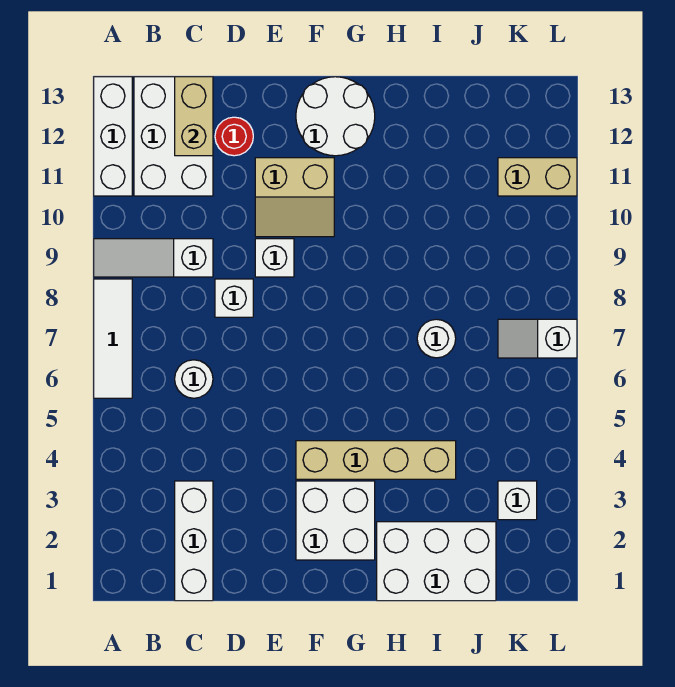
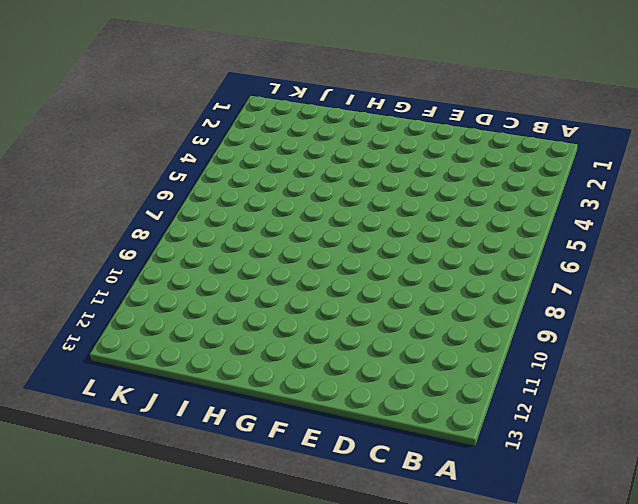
none -> white tile A6:A8 level 1
none -> white slope A9:C9 level 1 top C
none -> white brick A11:A13 level 1

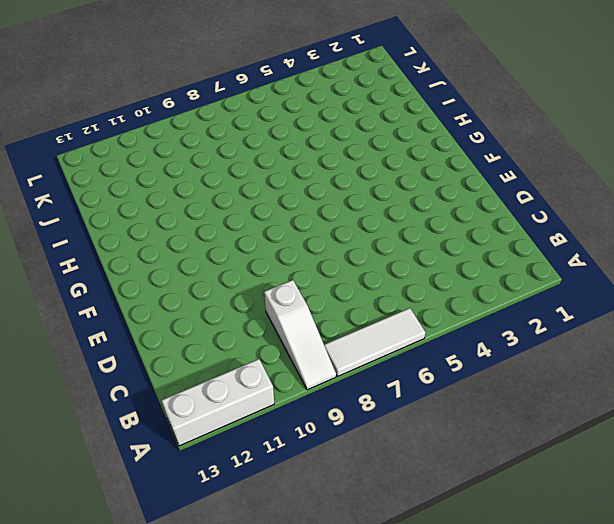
none -> white brick B11:C13 level 1
none -> white brick C1:C3 level 1
none -> white round brick C6 level 1

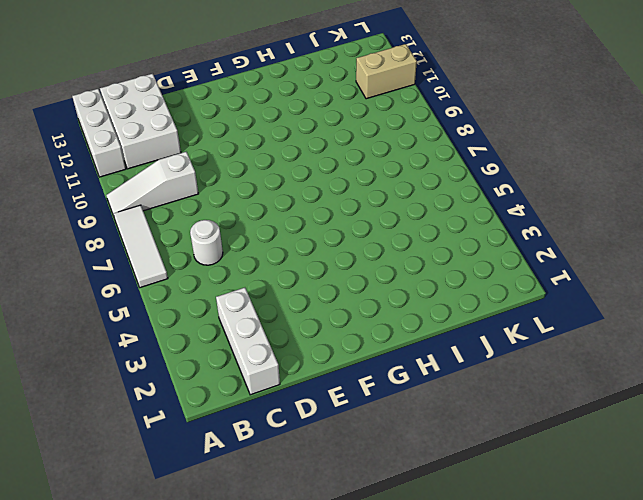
none -> white brick D8 level 1
none -> red round brick D12 level 1
none -> white brick E9 level 1

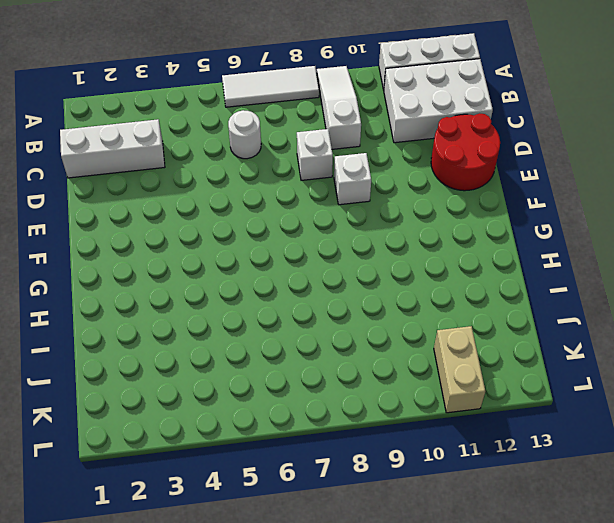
red round brick D12:E13 level 1 -> red round brick D12 level 1
none -> tan slope E10:F11 level 1 top 11
none -> white brick F2:G3 level 1
none -> tan brick F4:I4 level 1

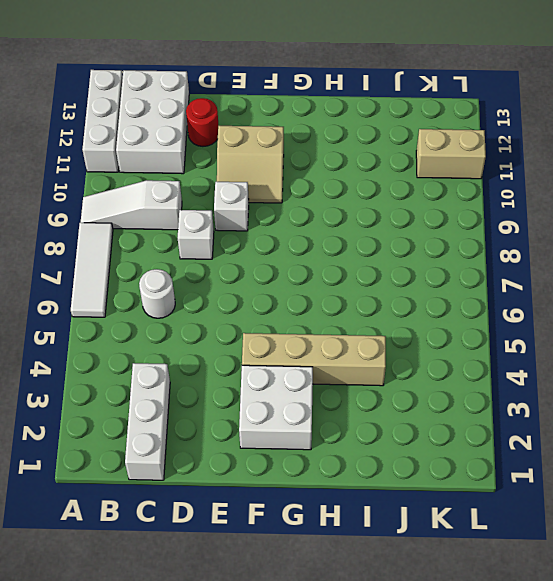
none -> white round brick F12:G13 level 1
none -> white brick H1:J2 level 1
none -> white round brick I7 level 1

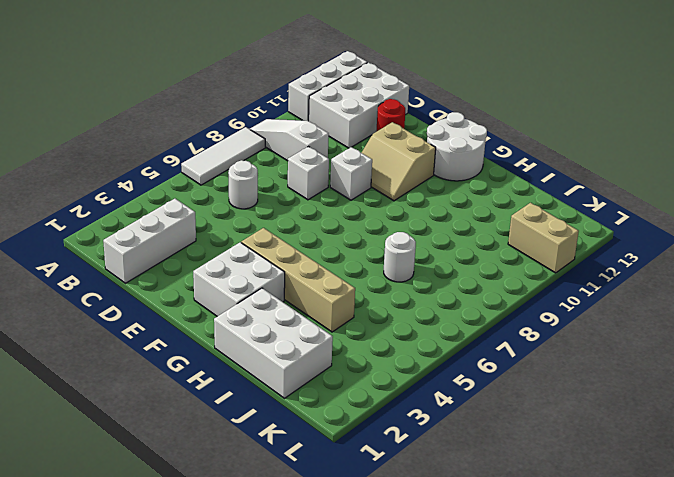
none -> white brick K3 level 1
none -> white slope K7:L7 level 1 top L
none -> tan brick C12:C13 level 2

